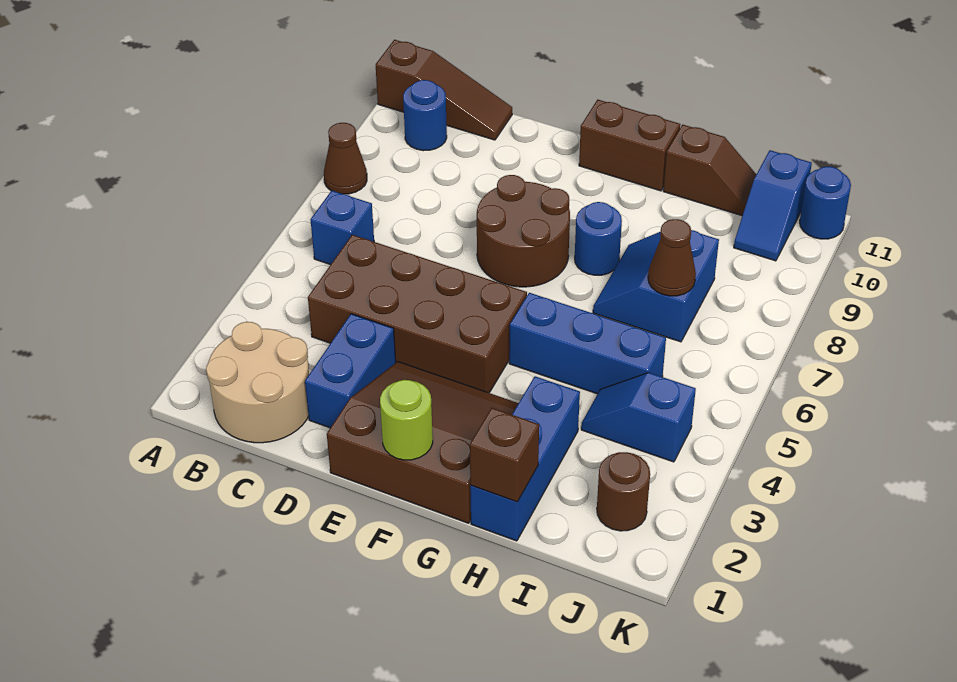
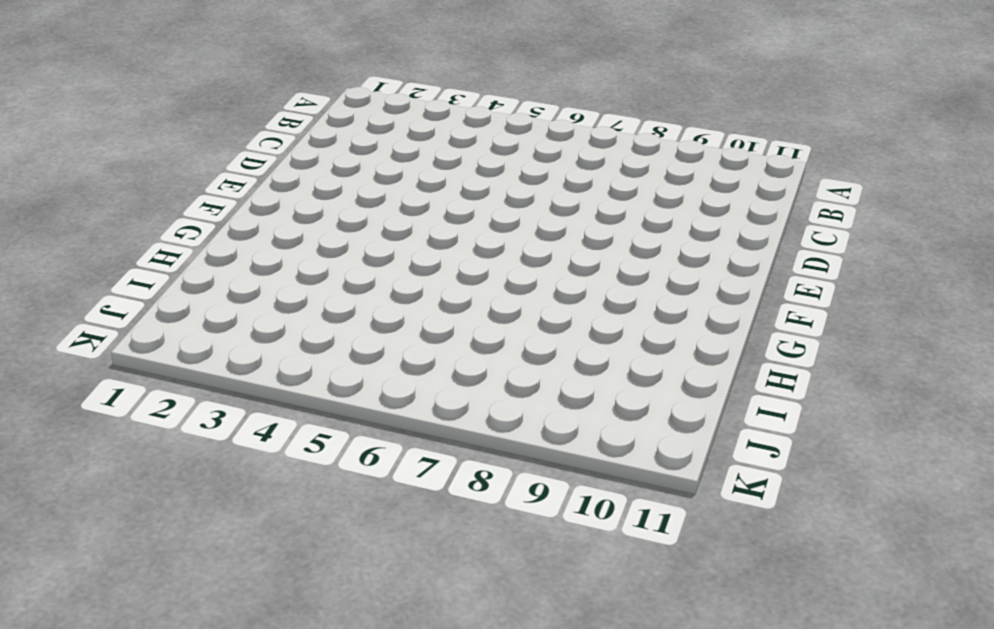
none -> brown cone A8 level 1
none -> brown slope A11:C11 level 1 top A
none -> tan round brick B1:C2 level 1

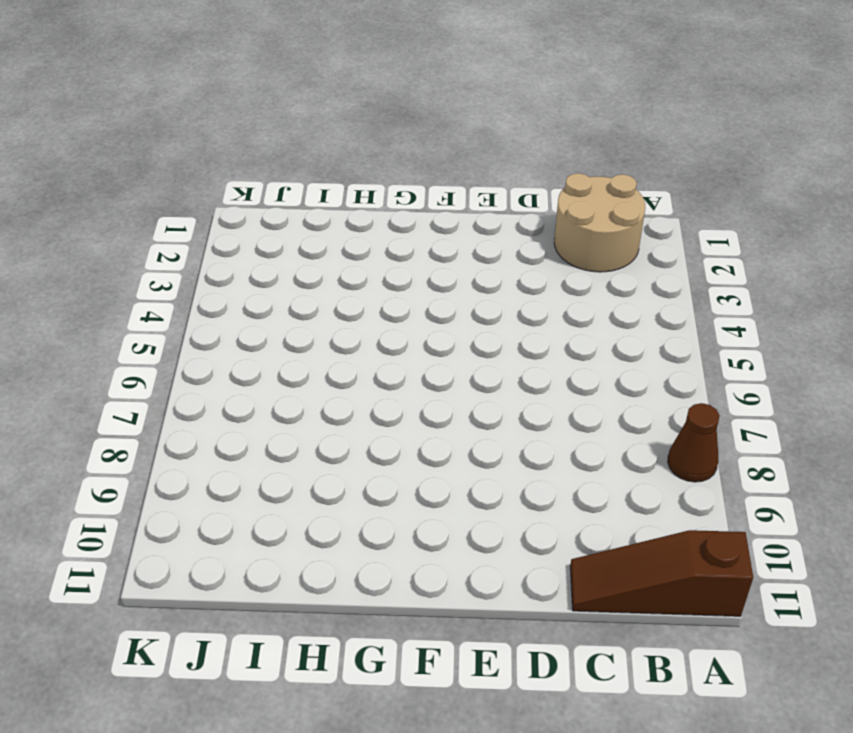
none -> blue brick B6 level 1
none -> blue round brick B10 level 1
none -> brown brick C4:F5 level 1

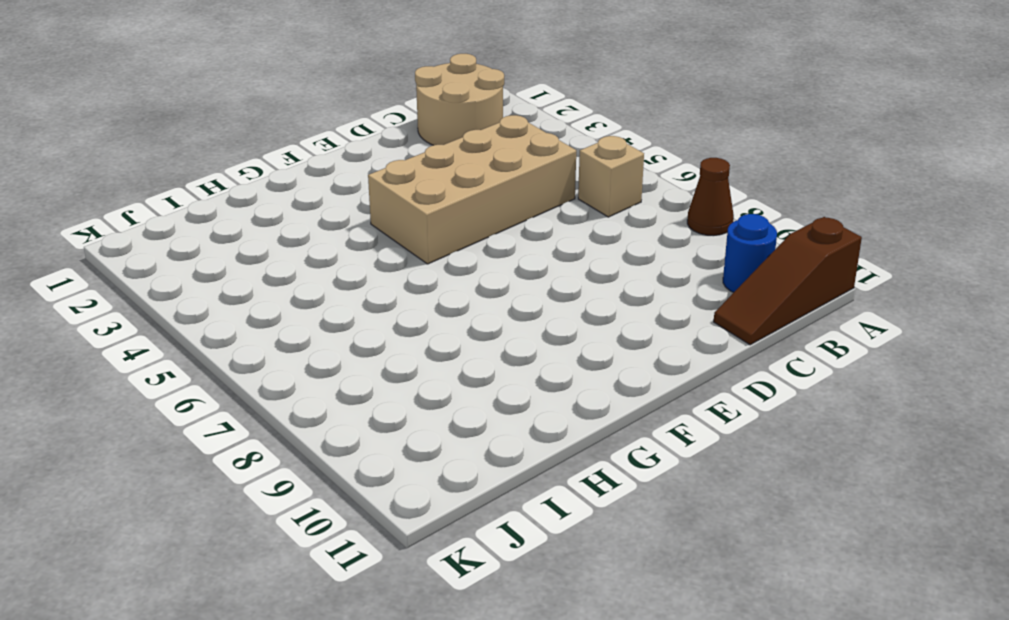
tan brick B6 level 1 -> blue brick B6 level 1
tan brick C4:F5 level 1 -> brown brick C4:F5 level 1
none -> blue brick D2:D3 level 1
none -> brown slope E1:G3 level 1 top 1
none -> brown round brick E7:F8 level 1

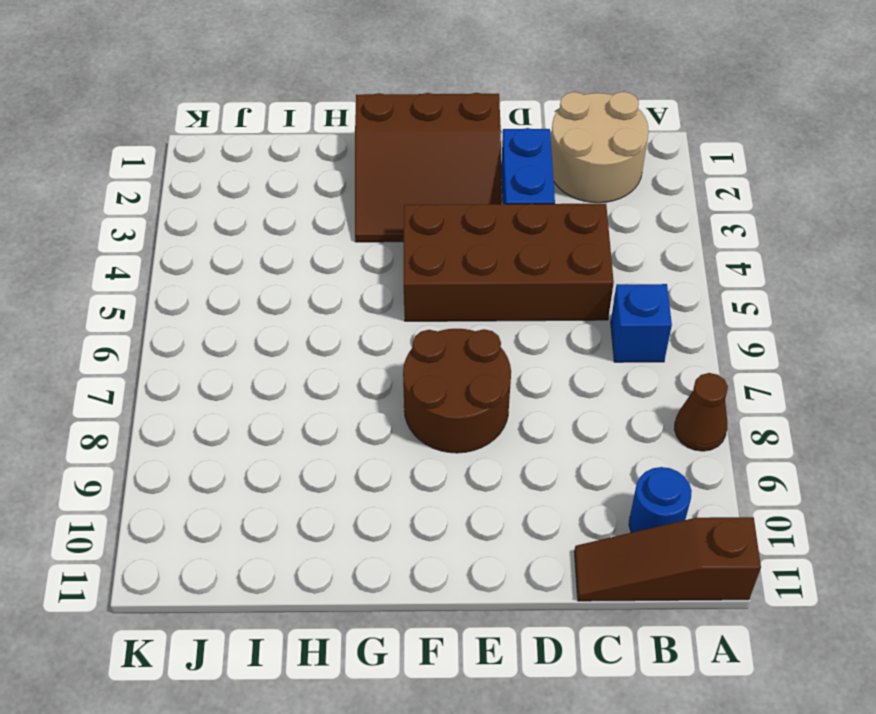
none -> brown brick F11:G11 level 1
none -> blue brick G5:I5 level 1
none -> blue round brick G8 level 1

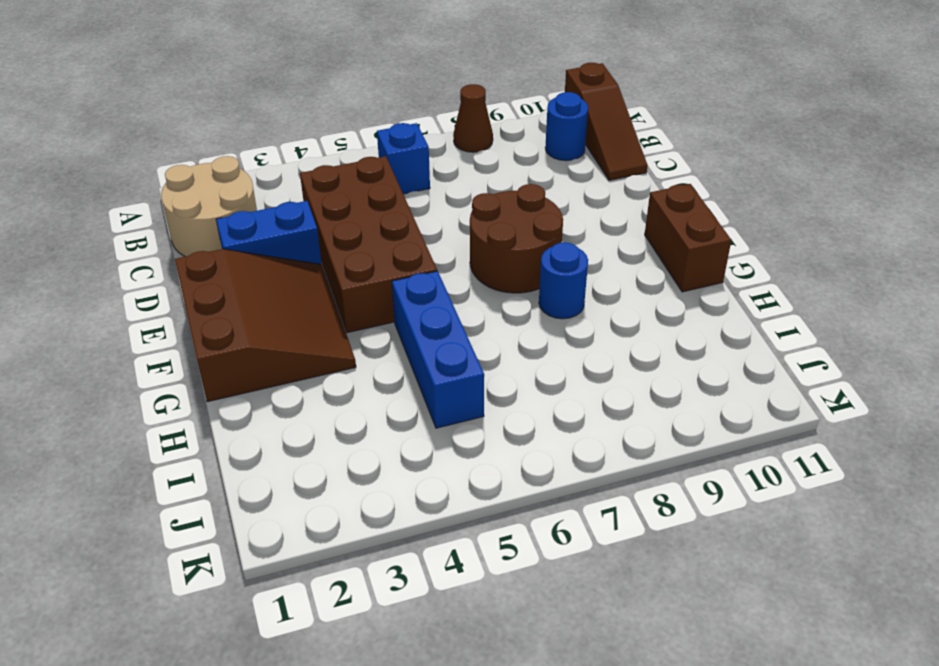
none -> blue brick H1:H3 level 1
none -> blue slope H7:I8 level 1 top I
none -> brown slope H11:I11 level 1 top H

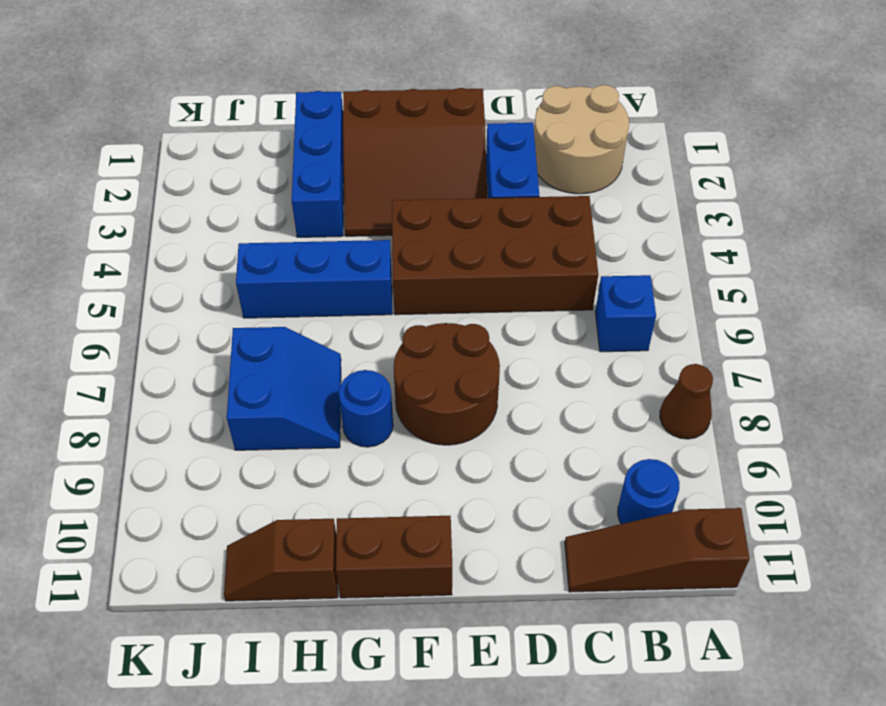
none -> blue slope I4:J4 level 1 top J
none -> brown round brick J2 level 1
none -> blue slope J10:J11 level 1 top 11

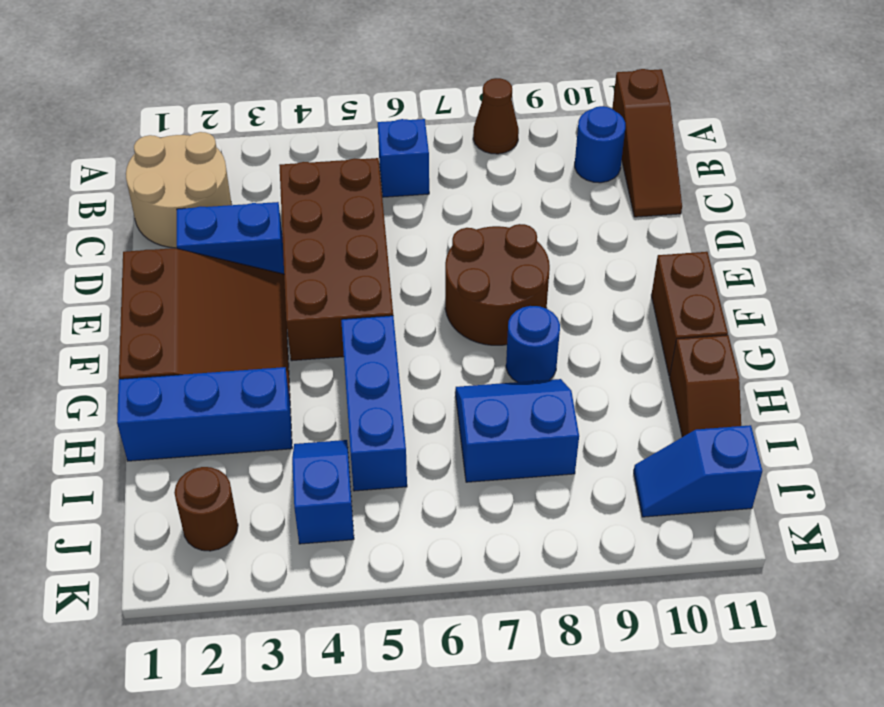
none -> blue round brick K11 level 1
none -> lime round brick F1 level 2
none -> brown brick H1 level 2

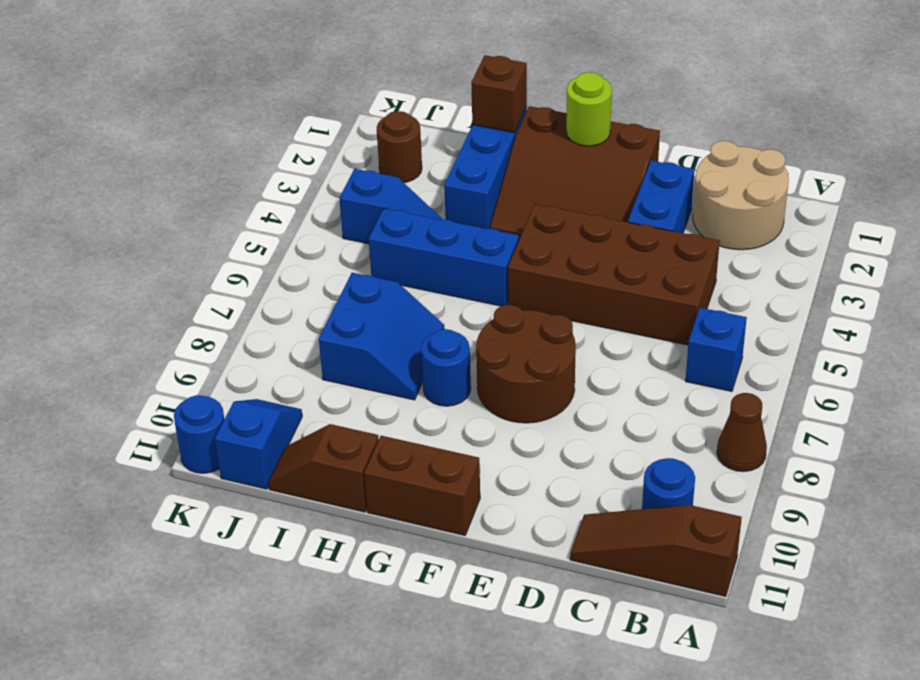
none -> brown cone I7 level 2

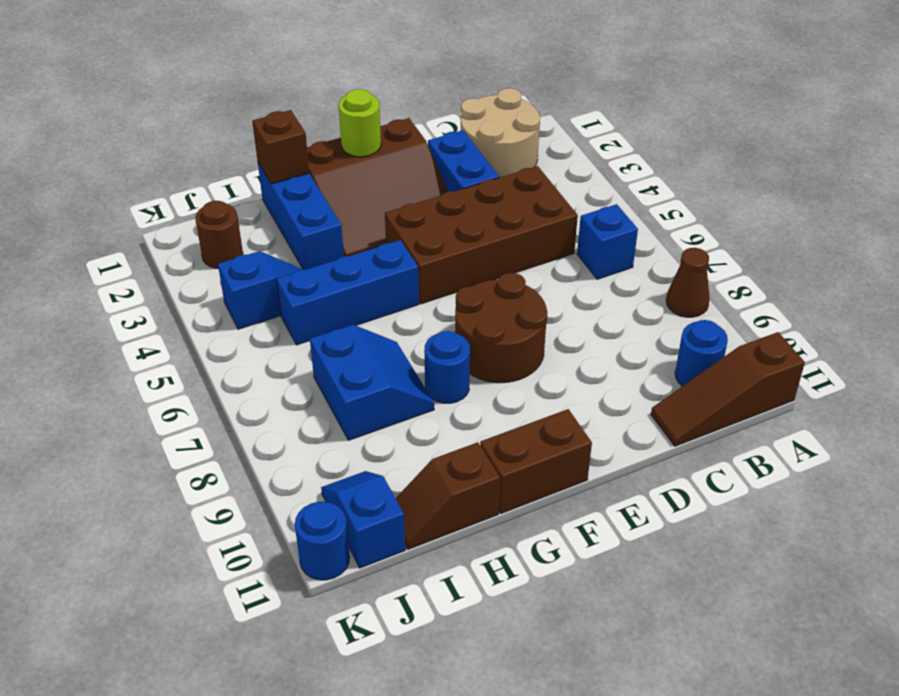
none -> brown cone I7 level 2

